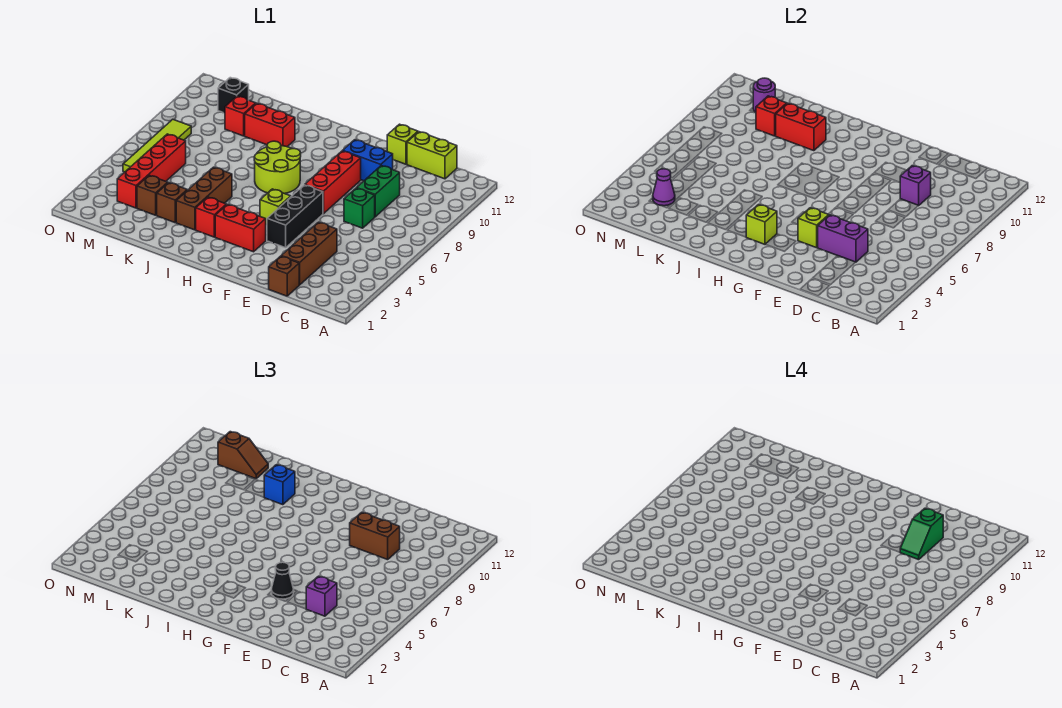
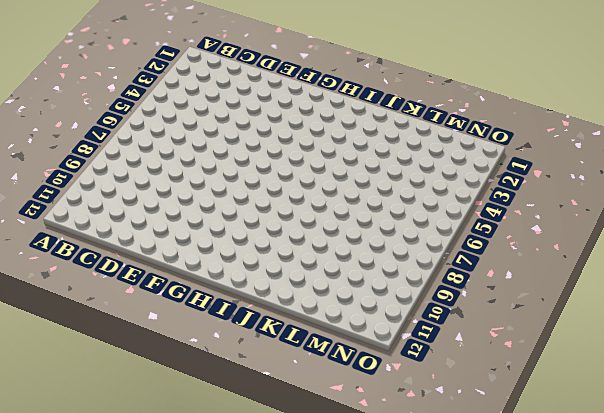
none -> lime brick C12:D12 level 1
none -> brown brick D1 level 1
none -> brown brick D2:D4 level 1
none -> green brick D7 level 1

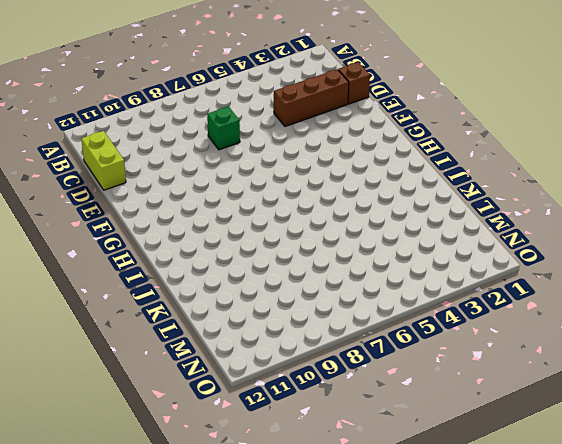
none -> green brick D8:D9 level 1
none -> blue brick E10:F10 level 1
none -> lime brick E12 level 1
none -> black brick F4:F6 level 1

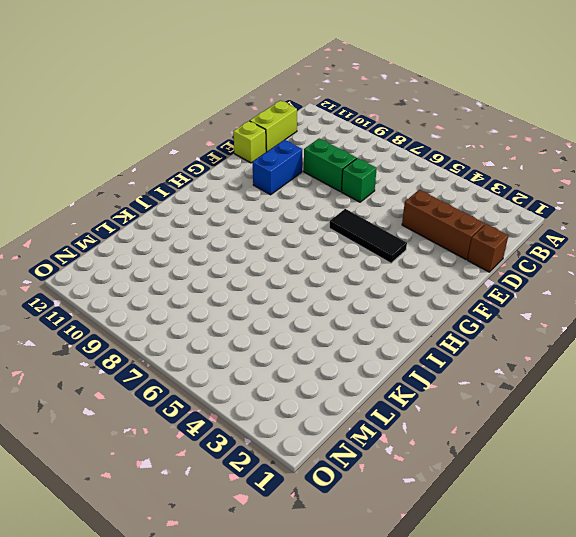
black tile F4:F6 level 1 -> black brick F4:F6 level 1
none -> red brick F7:F9 level 1
none -> red brick G3:H3 level 1
none -> lime brick G5 level 1
none -> lime round brick H7:I8 level 1

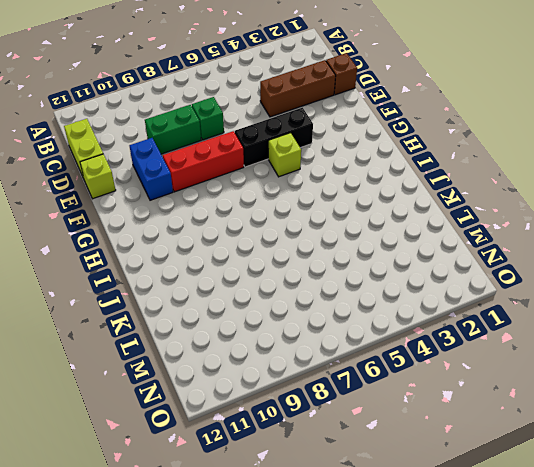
none -> red brick G3:H3 level 1
none -> lime round brick H7:I8 level 1
none -> red brick I3 level 1
none -> brown brick J3:J5 level 1

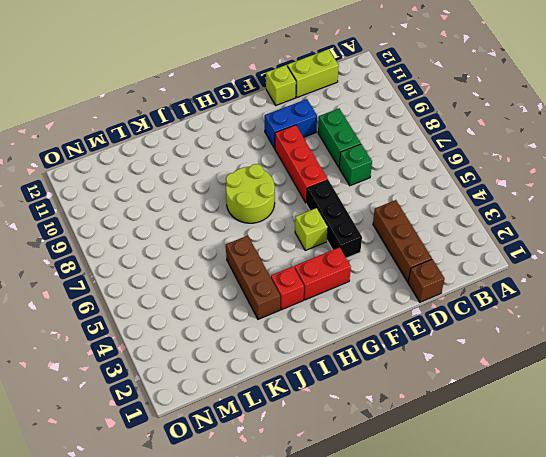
none -> red brick J10:K10 level 1
none -> brown brick K3 level 1
none -> brown brick L3 level 1
none -> red brick L10 level 1

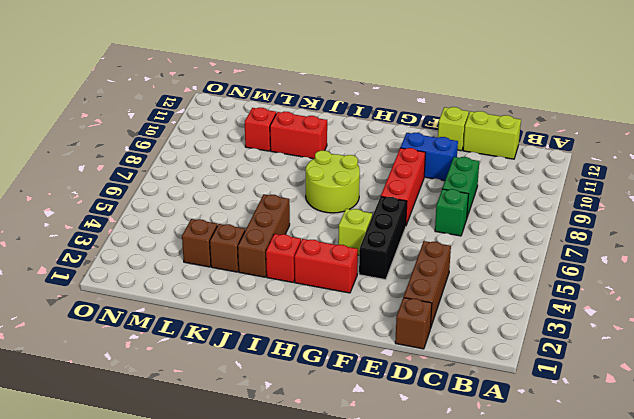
none -> red brick M3:M6 level 1
none -> black brick M11 level 1
none -> lime tile N5:N8 level 1
none -> purple brick D4:E4 level 2

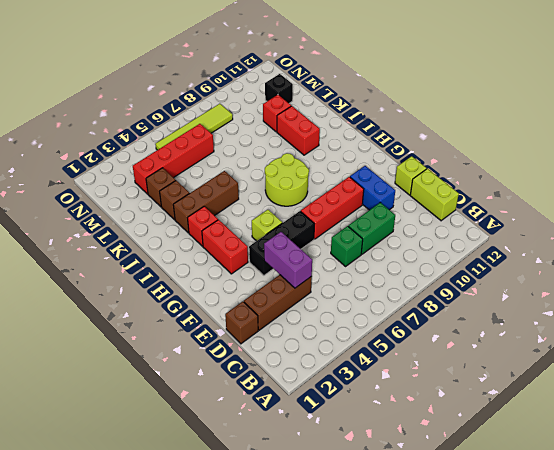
none -> purple brick D9 level 2
none -> lime brick F4 level 2
none -> lime brick H3 level 2
none -> red brick J10:K10 level 2

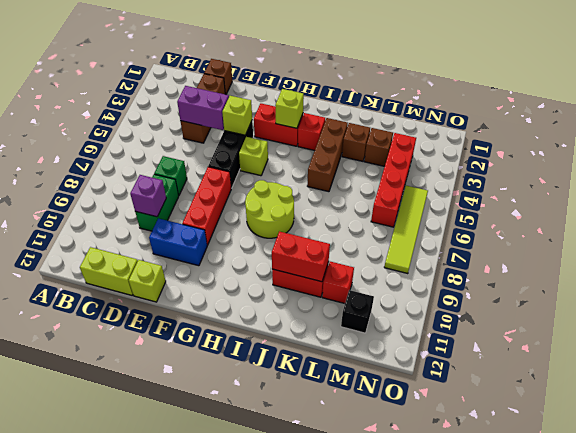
none -> red brick L10 level 2
none -> purple cone M3 level 2
none -> purple round brick M11 level 2
none -> purple brick D4 level 3

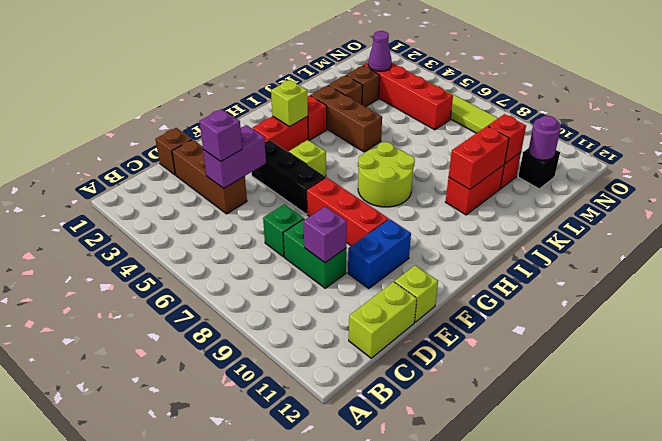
none -> lime brick F4 level 2
none -> brown brick D9:E9 level 3
none -> black cone F4 level 3
none -> blue brick J10 level 3

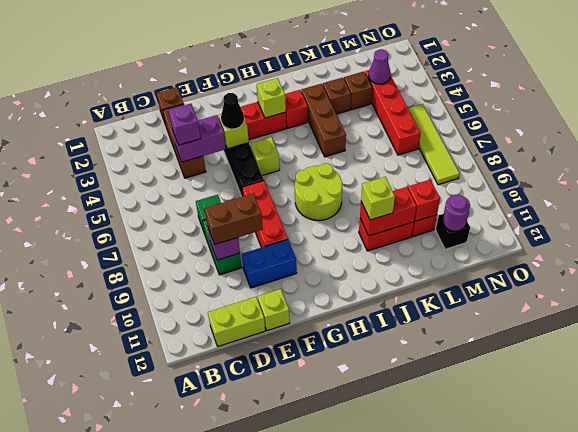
lime brick J10 level 3 -> blue brick J10 level 3
none -> brown slope L11:M11 level 3 top M
none -> green slope D9:D10 level 4 top 10

